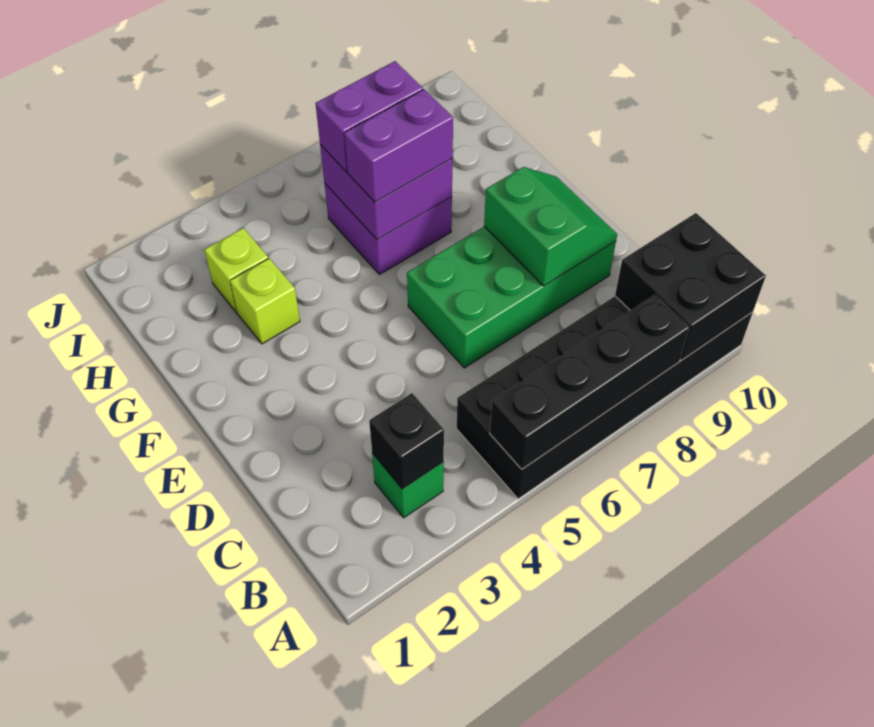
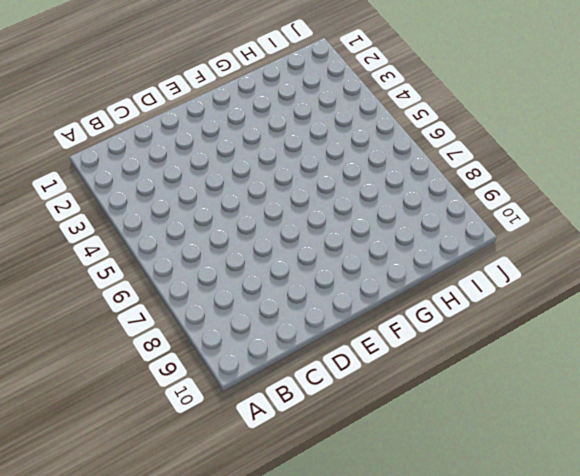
none -> black brick A5:B10 level 1
none -> green brick B3 level 1
none -> green brick D6:E9 level 1

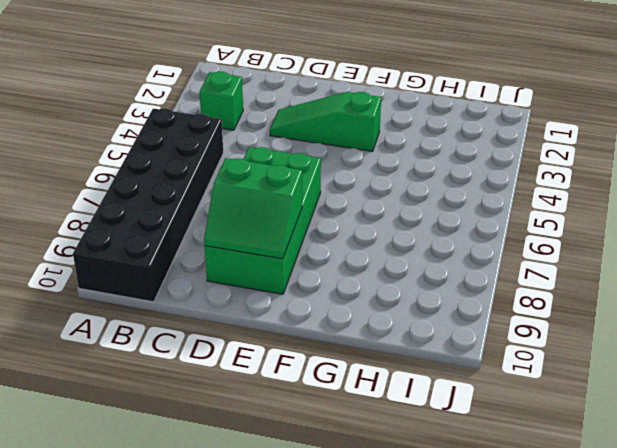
green slope D3:F3 level 1 top F -> none
none -> lime brick G3 level 1
none -> purple brick G6:H7 level 1
none -> lime brick H3 level 1

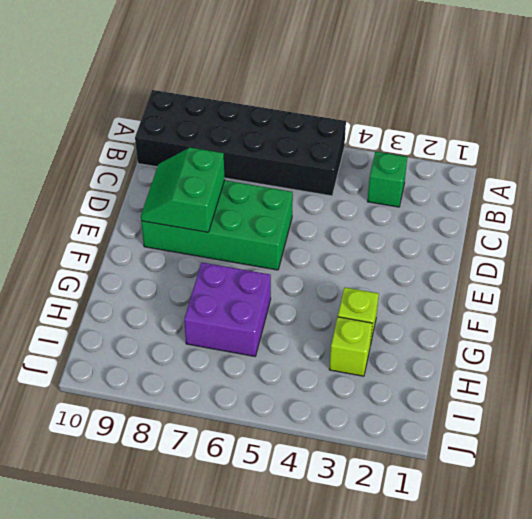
none -> black brick A5:A8 level 2
none -> black brick A9:B10 level 2
none -> black brick B3 level 2

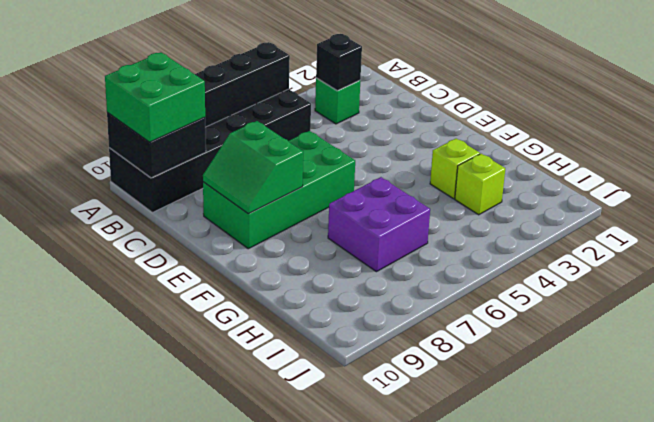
green brick A9:B10 level 3 -> none
none -> purple brick G6:H7 level 2
none -> purple brick G6:G7 level 3
none -> purple brick H6:H7 level 3

